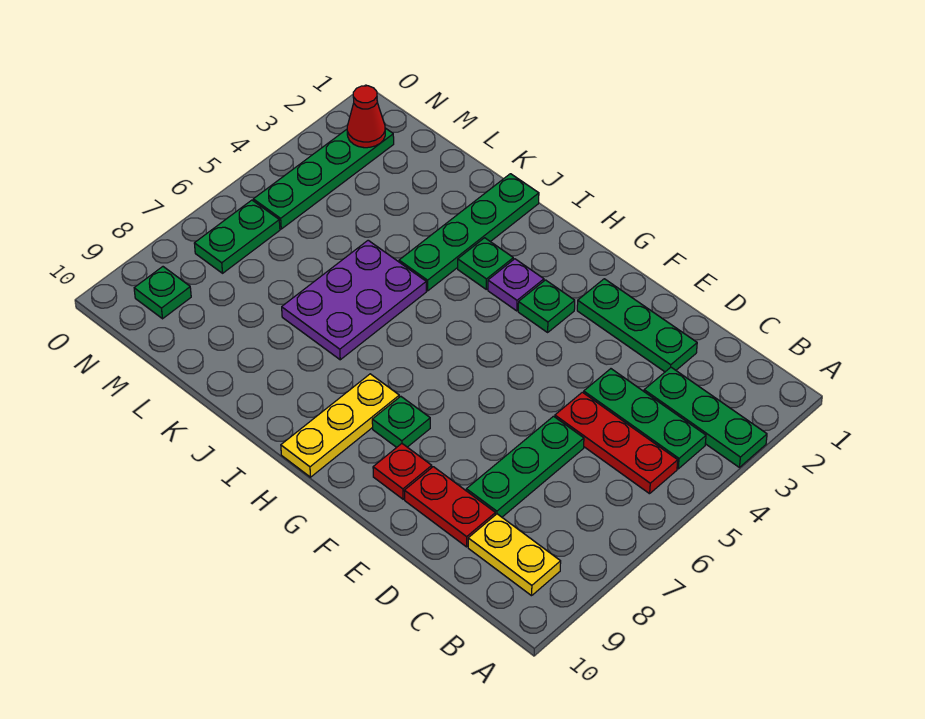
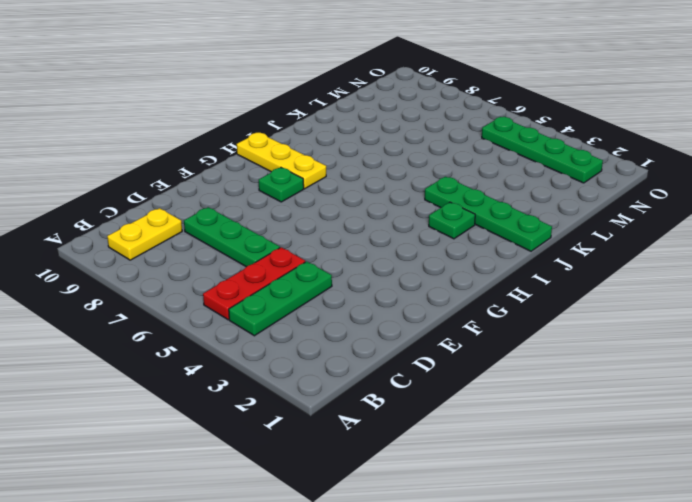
none -> green plate A3:C3 level 1
none -> green plate D2:F2 level 1
none -> red plate D9:E9 level 1

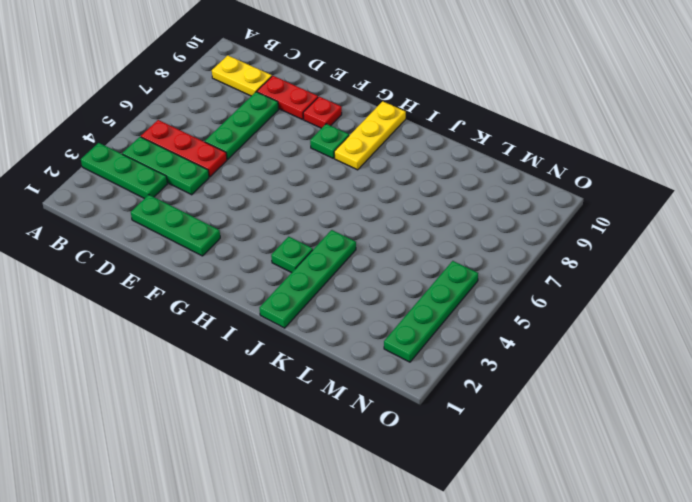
none -> green plate G3 level 1
none -> purple plate H3 level 1
none -> purple plate J5:K7 level 1

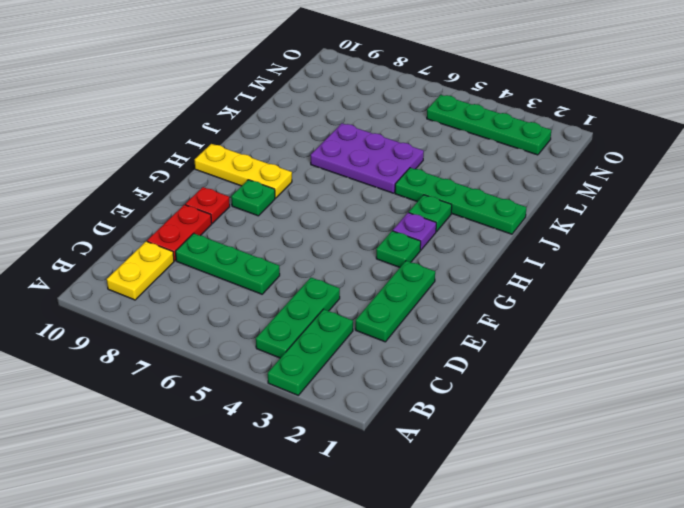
none -> red plate B5:D5 level 1
none -> green plate N6:N7 level 1
none -> green plate N9 level 1

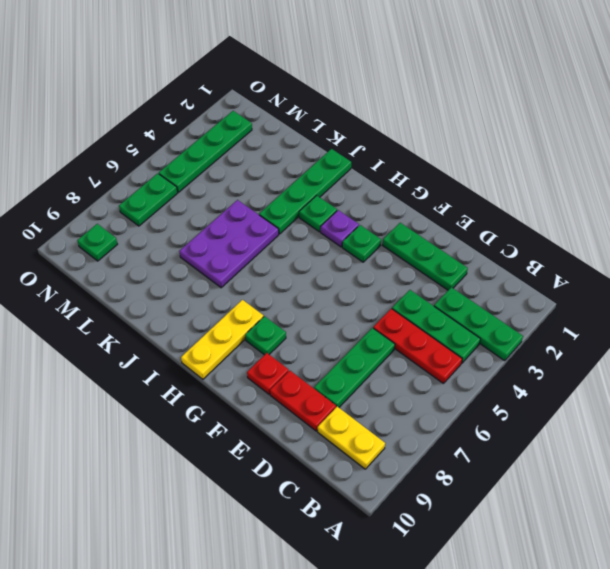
none -> red cone N2 level 2

